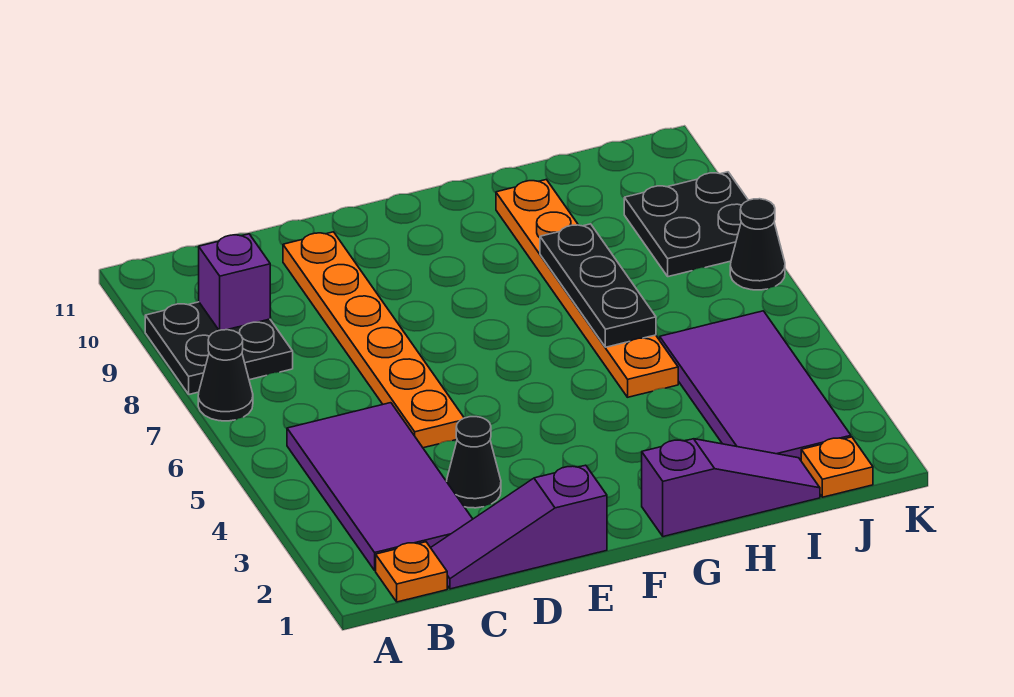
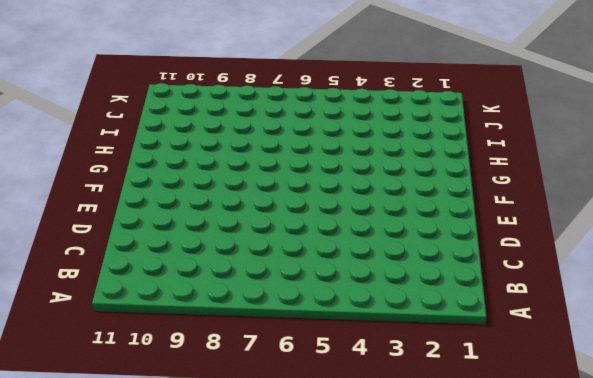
none -> black cone A7 level 1
none -> black plate A8:B9 level 1
none -> orange plate B1 level 1

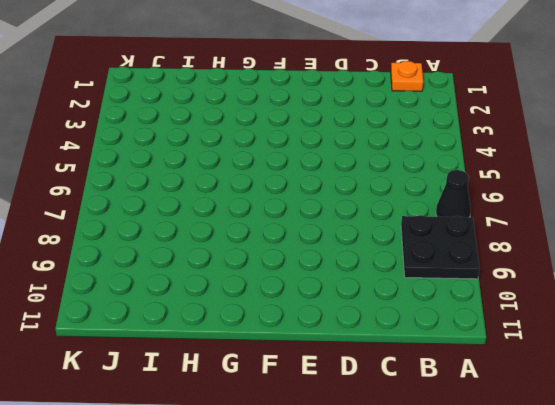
none -> purple tile B2:C5 level 1
none -> purple slope C1:E1 level 1 top E
none -> black cone D3 level 1

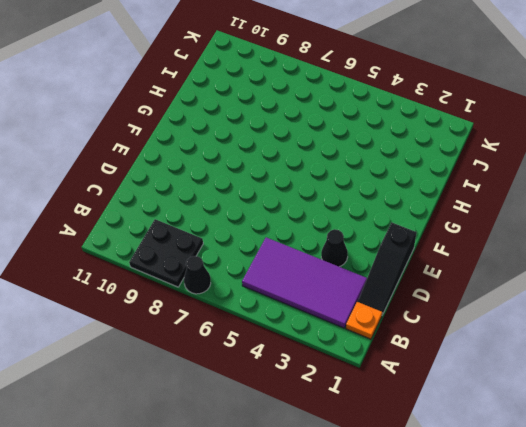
black slope C1:E1 level 1 top E -> purple slope C1:E1 level 1 top E
none -> orange plate D5:D10 level 1
none -> purple slope G1:I1 level 1 top G
none -> orange plate H5:H10 level 1

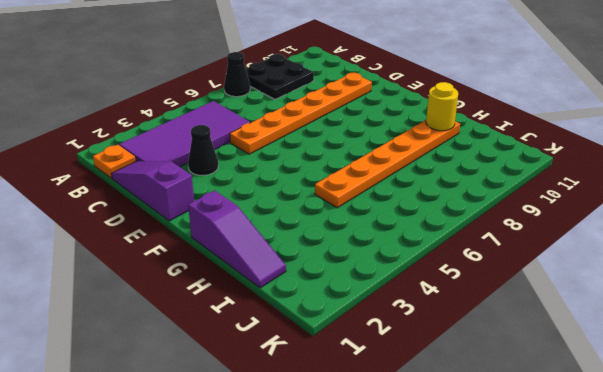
yellow round brick H10 level 2 -> none
none -> purple tile I2:J5 level 1
none -> orange plate J1 level 1
none -> black plate J8:K9 level 1

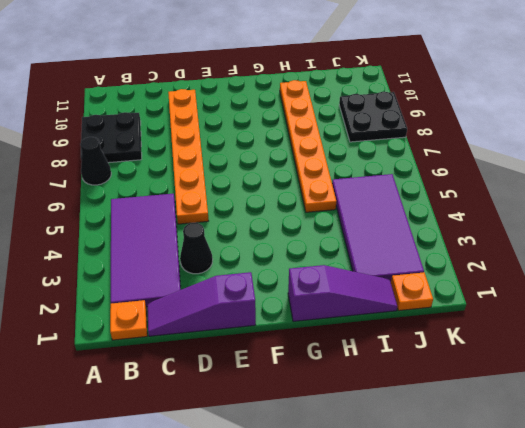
none -> black cone K7 level 1
none -> purple brick B9 level 2
none -> black plate H6:H8 level 2

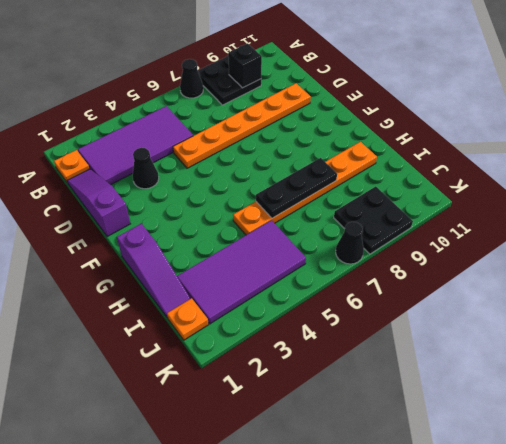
black brick B9 level 2 -> purple brick B9 level 2

